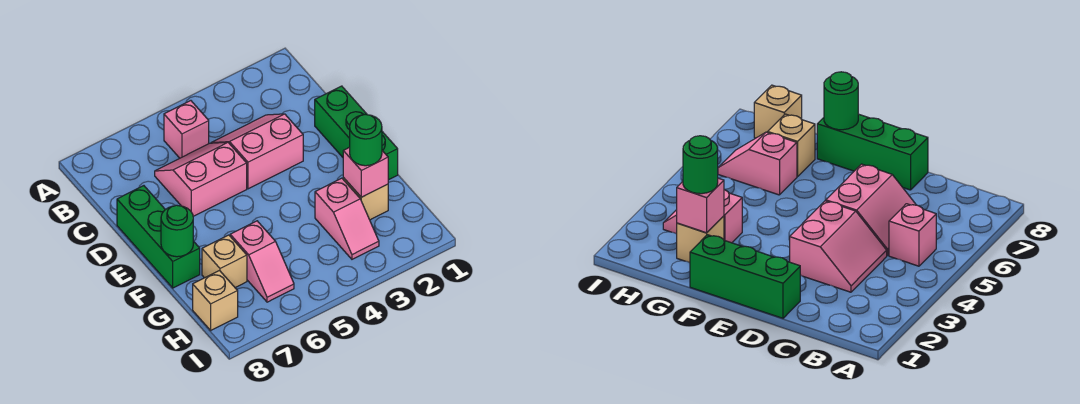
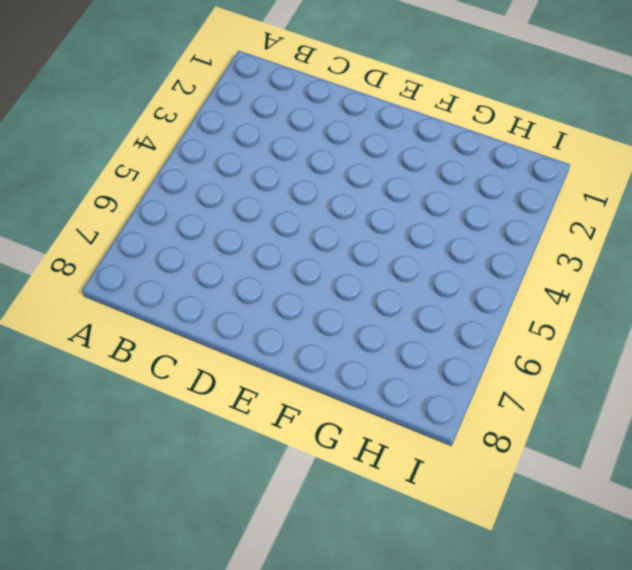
none -> pink brick B5 level 1
none -> pink slope C3:D4 level 1 top D
none -> pink slope C5:D6 level 1 top D

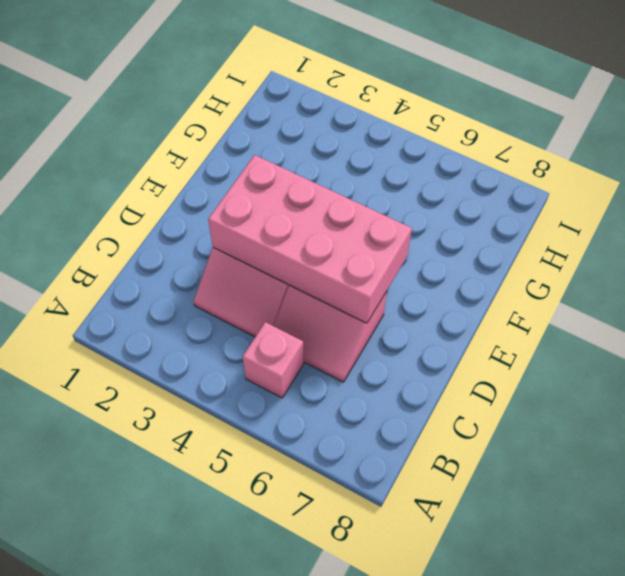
pink brick D3:E6 level 2 -> none
none -> green brick D1:F1 level 1
none -> green brick D8:F8 level 1
none -> tan brick G2 level 1

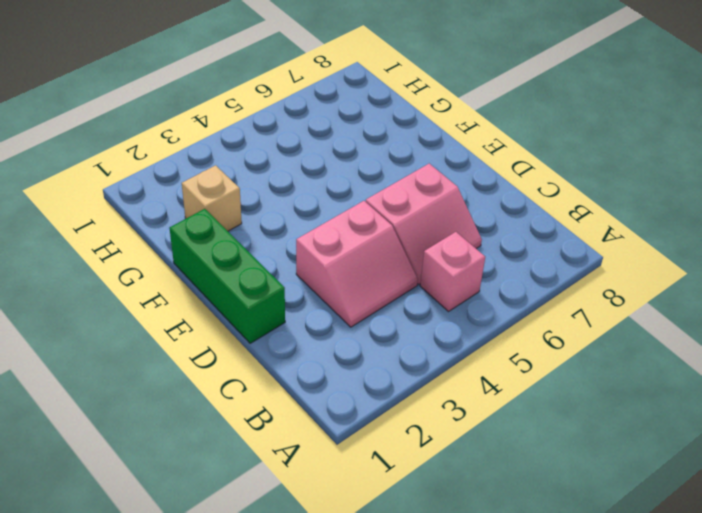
none -> green brick D8:F8 level 1
none -> pink slope G3:H3 level 1 top G
none -> pink slope G6:H6 level 1 top G

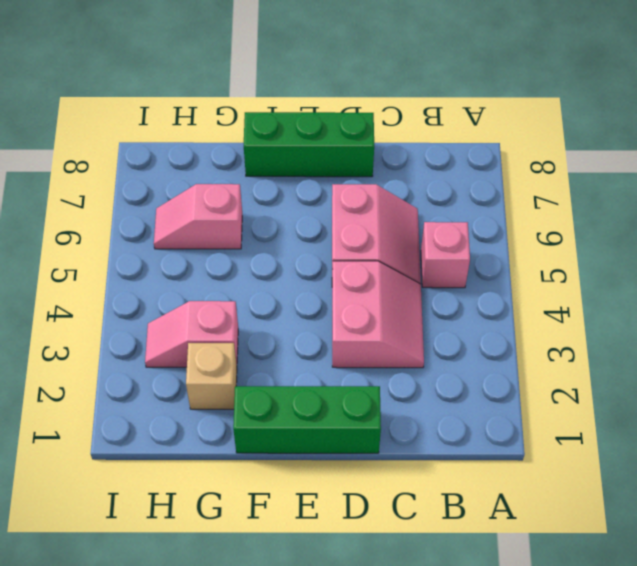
none -> tan brick G7 level 1
none -> tan brick H8 level 1
none -> green round brick F8 level 2

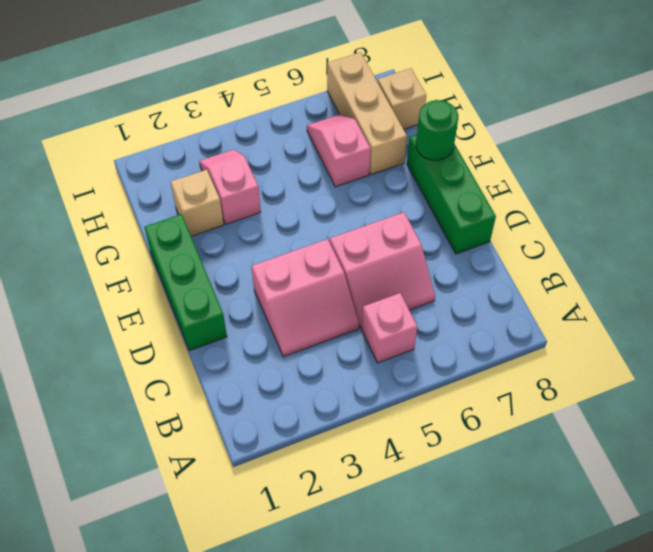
tan brick G7:I7 level 1 -> tan brick G7 level 1
none -> pink brick G2 level 2
none -> green round brick G2 level 3

